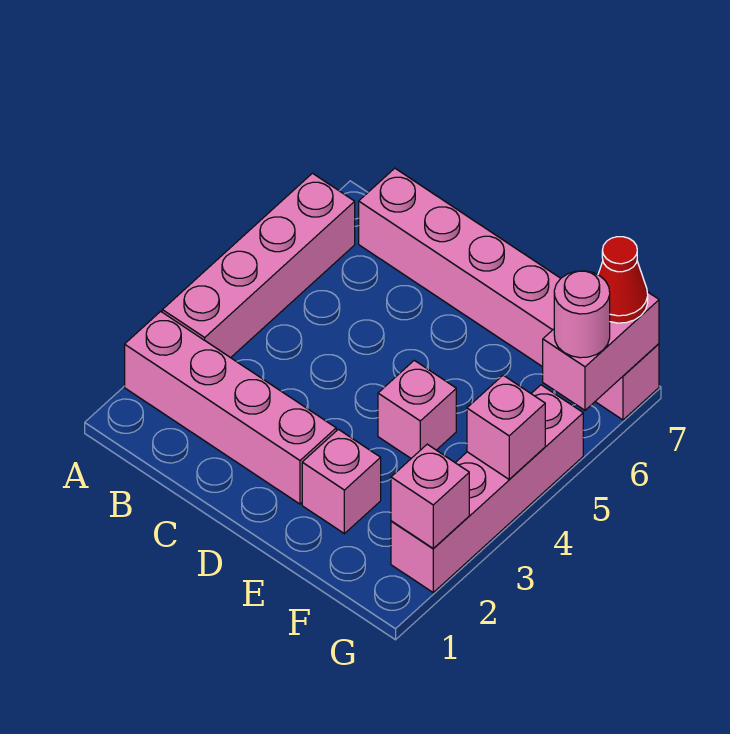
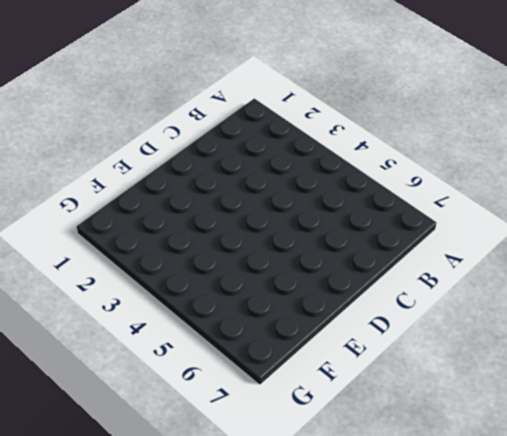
none -> pink brick A2:D2 level 1
none -> pink brick A3:A6 level 1

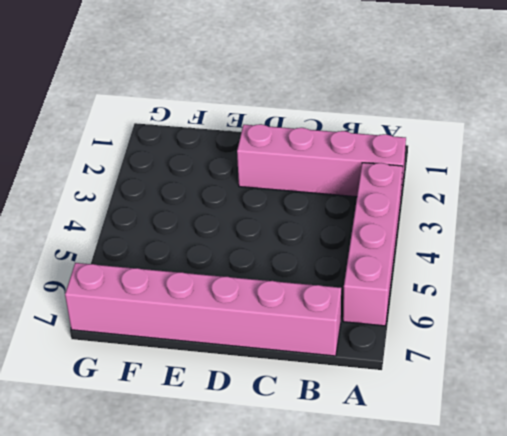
none -> pink brick E2 level 1
none -> pink brick E4 level 1

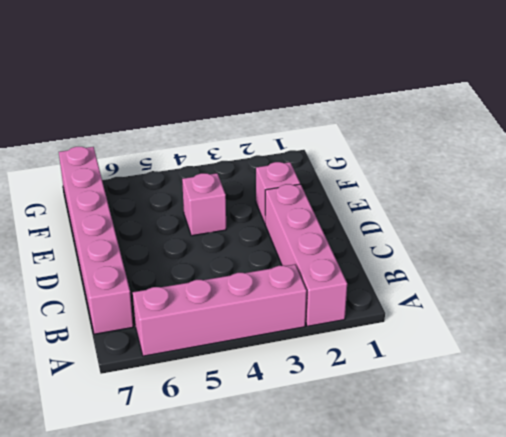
none -> pink brick G2:G5 level 1
none -> pink brick G2 level 2

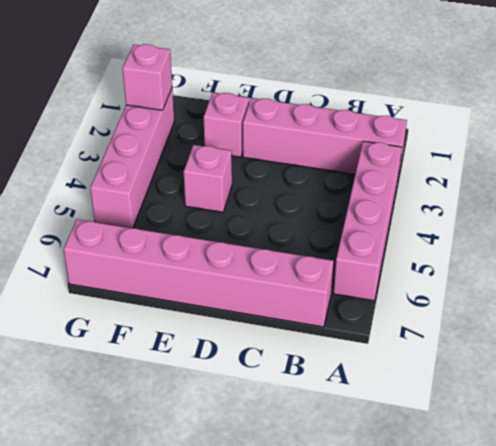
none -> pink brick G4 level 2
none -> pink brick G6:G7 level 2

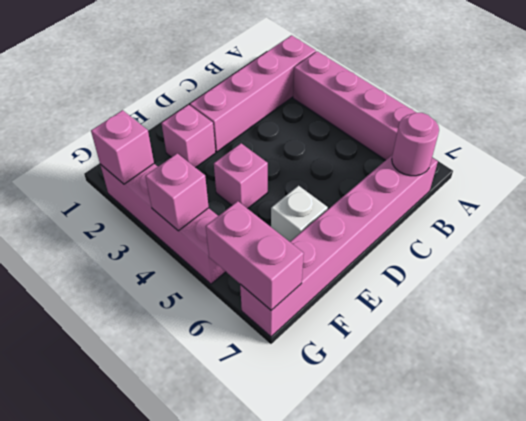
pink round brick B7 level 2 -> pink round brick G6 level 3
white brick E6 level 1 -> none
none -> red cone G7 level 3

